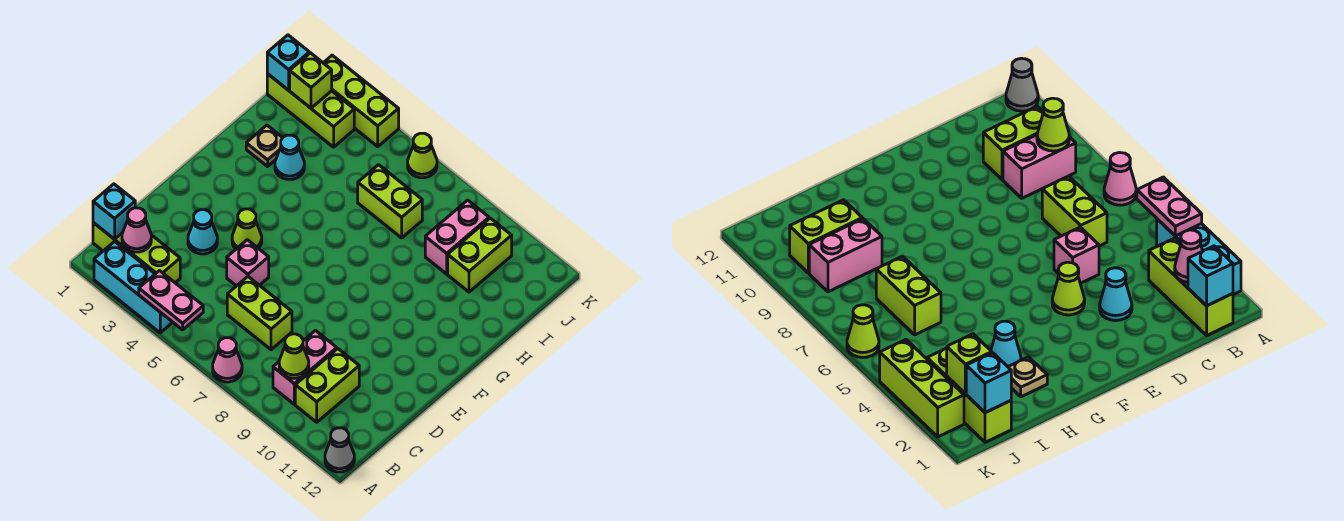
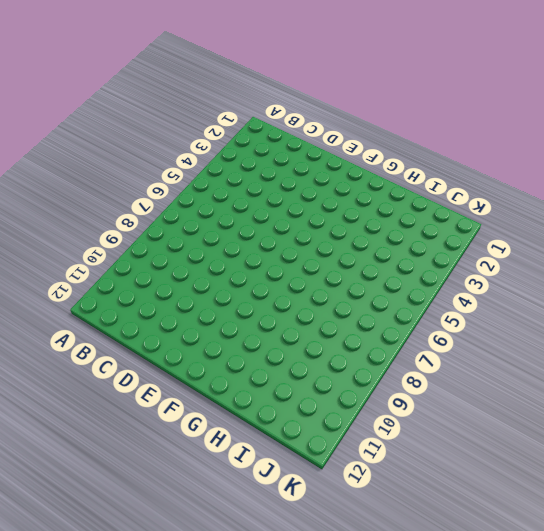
none -> cyan brick A2:A4 level 1
none -> pink cone A7 level 1
none -> grey cone A12 level 1

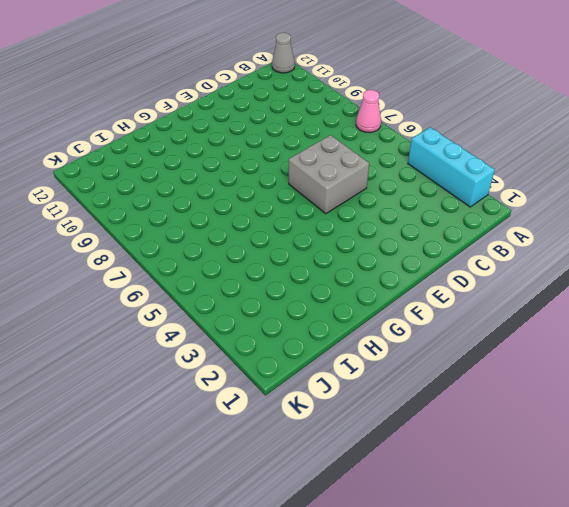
grey brick D5:E6 level 1 -> pink brick D5 level 1
none -> lime brick B1:B3 level 1
none -> pink brick B9:C9 level 1
none -> lime brick B10:C10 level 1

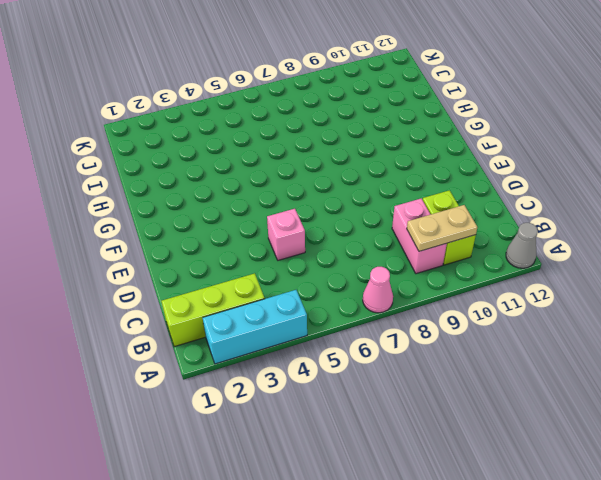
tan plate B9:B10 level 2 -> lime cone B9 level 2
none -> lime brick C6:C7 level 1
none -> cyan cone D3 level 1
none -> lime cone E4 level 1

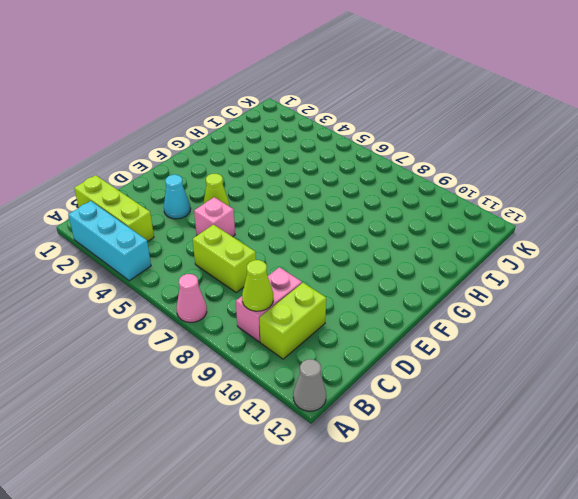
none -> tan plate H2 level 1
none -> cyan cone H3 level 1
none -> lime brick I6:I7 level 1

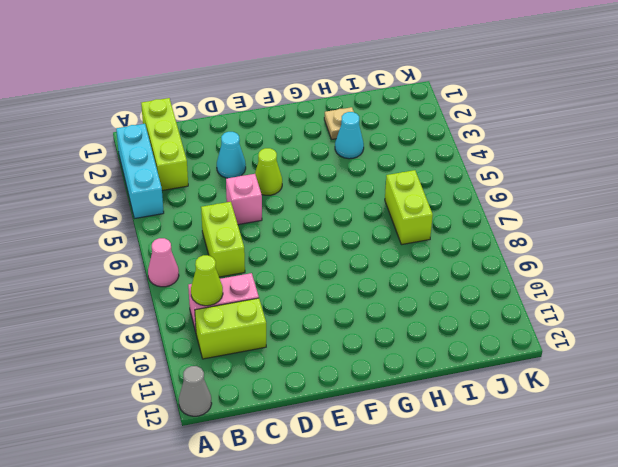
none -> pink brick I9:J9 level 1
none -> lime brick I10:J10 level 1
none -> lime brick J1:J3 level 1

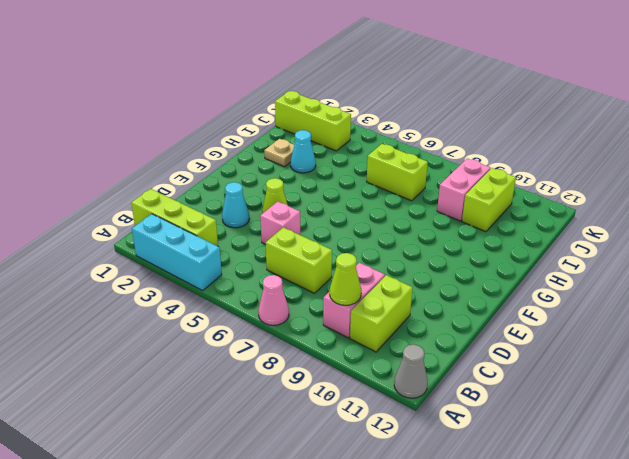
none -> lime brick K2:K4 level 1
none -> lime cone K6 level 1
none -> pink plate A4:A5 level 2

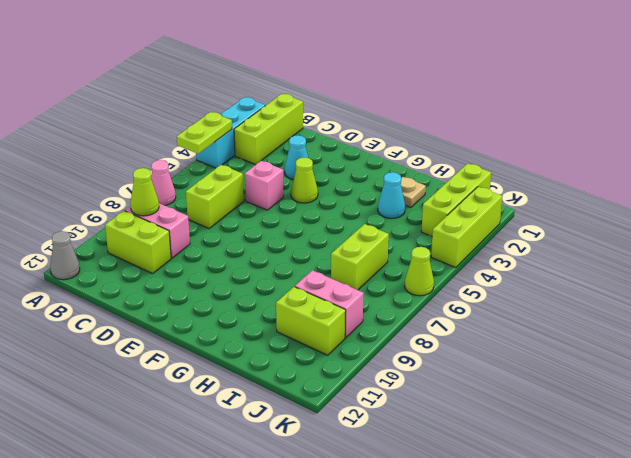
lime plate A4:A5 level 2 -> pink plate A4:A5 level 2
none -> cyan brick B1 level 2
none -> pink cone B2 level 2
none -> cyan brick J1 level 2

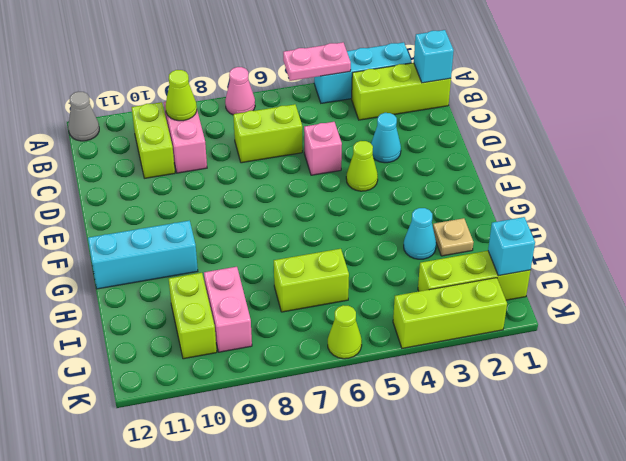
cyan brick G10:G12 level 1 -> none
none -> pink cone B2 level 2
none -> lime brick J2 level 2

